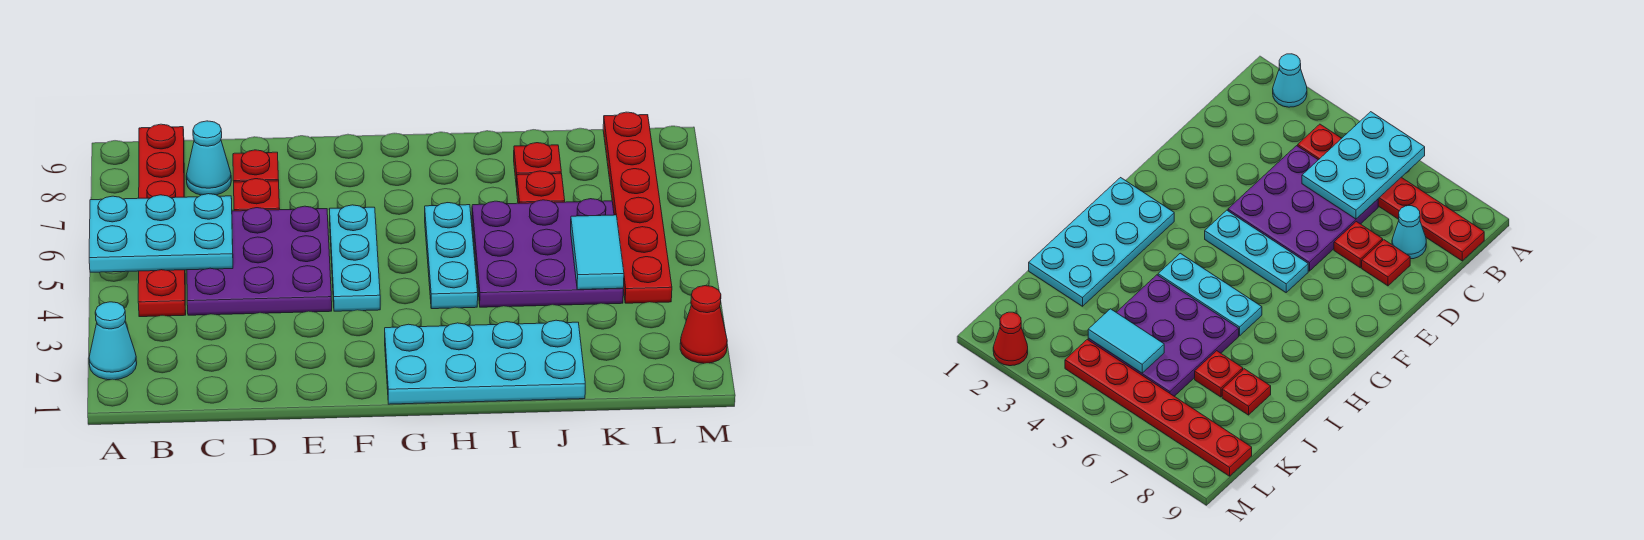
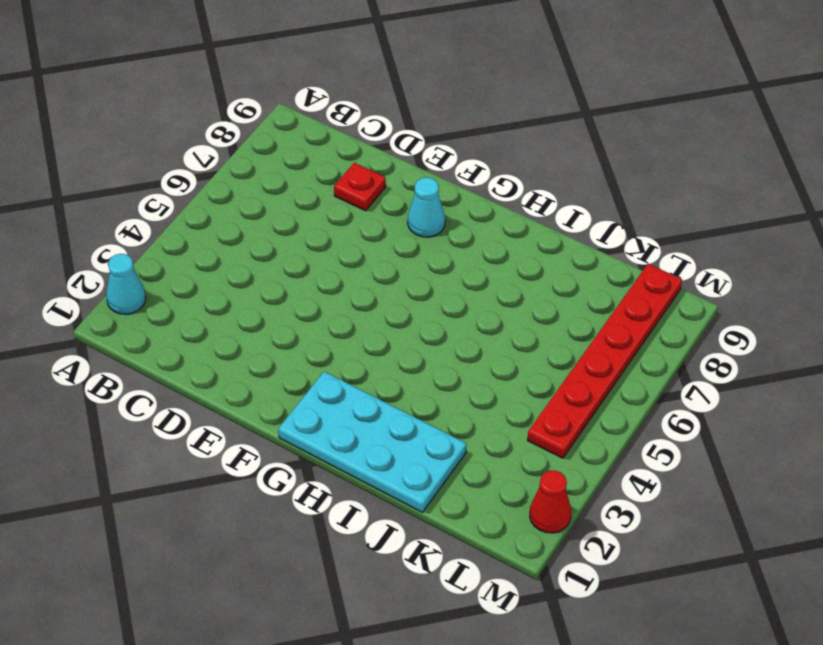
cyan cone F8 level 1 -> cyan cone C8 level 1
none -> red plate B4:B9 level 1
none -> purple plate C4:E6 level 1
none -> red plate D7 level 1

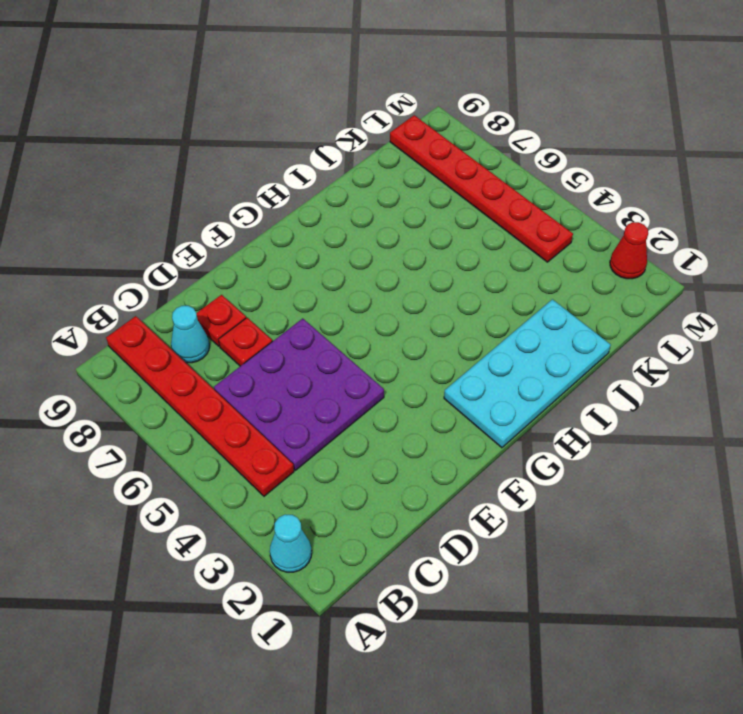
none -> cyan plate F4:F6 level 1
none -> cyan plate H4:H6 level 1
none -> purple plate I4:K6 level 1

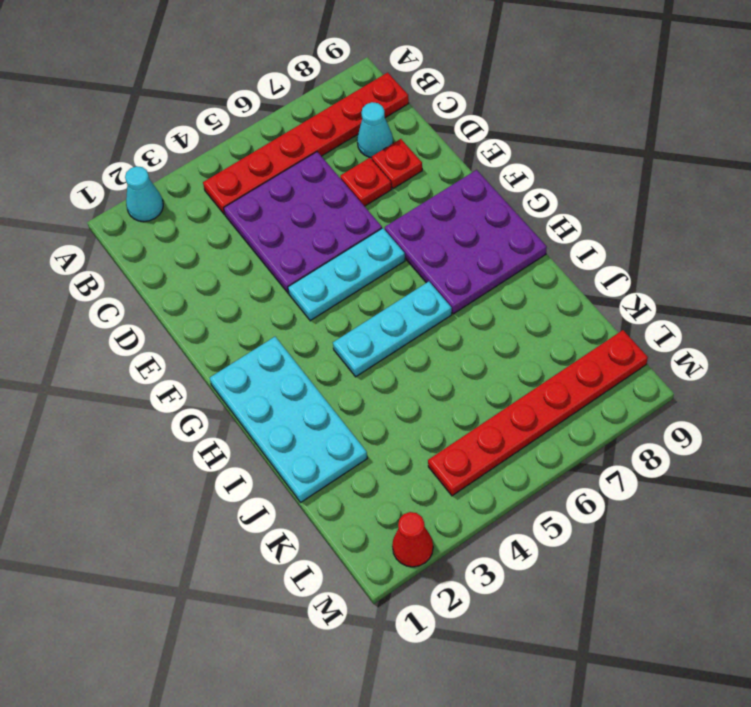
purple plate F7:H9 level 1 -> purple plate I4:K6 level 1
none -> red plate J7 level 1
none -> red plate J8 level 1
none -> cyan plate A5:C6 level 2

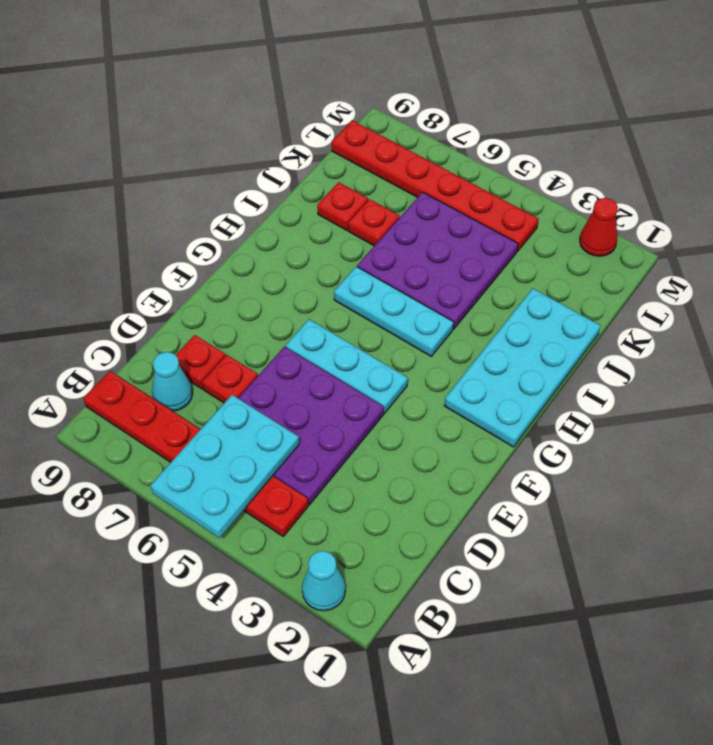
none -> cyan tile K4:K5 level 2

